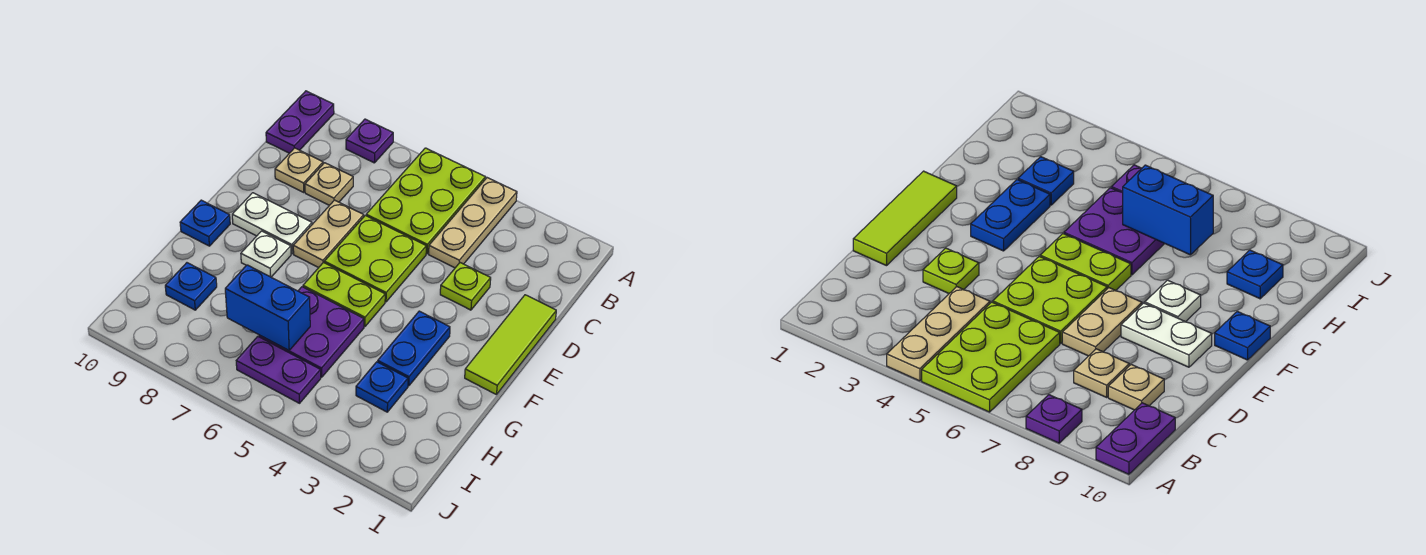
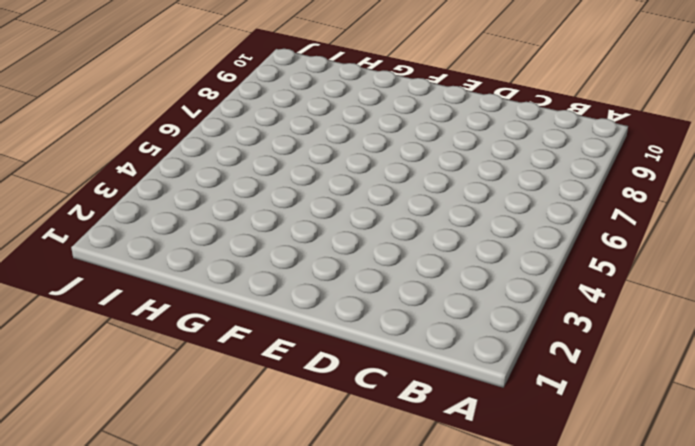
none -> tan plate A4:C4 level 1
none -> lime plate A5:C6 level 1
none -> purple plate A8 level 1

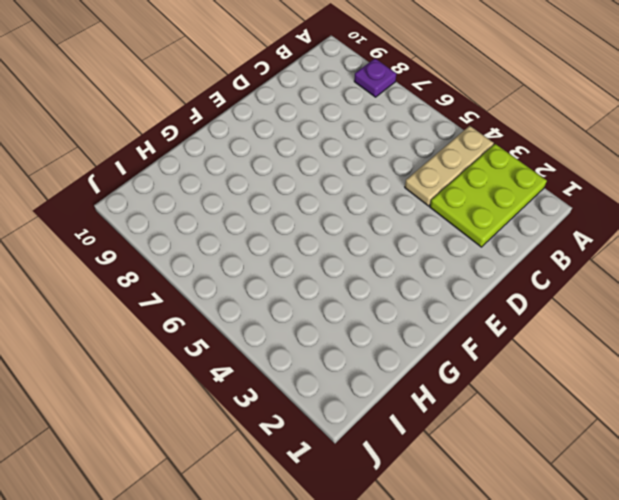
lime plate A2:C3 level 1 -> lime plate A5:C6 level 1
none -> purple plate A10:B10 level 1
none -> tan plate C8 level 1
none -> tan plate C9 level 1

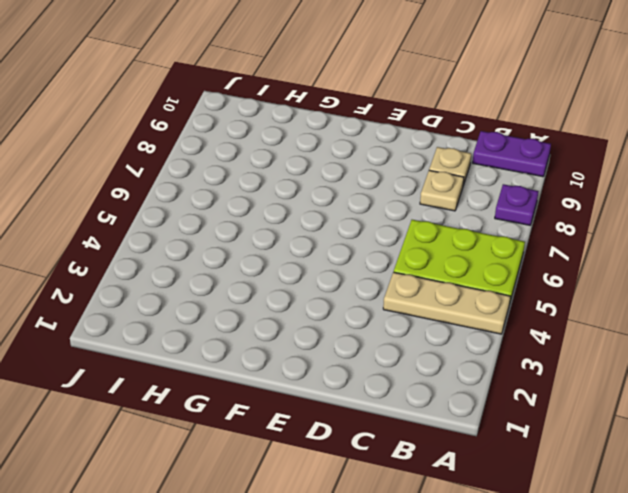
none -> lime tile D1:F1 level 1
none -> lime plate D3 level 1
none -> lime plate D5:E6 level 1

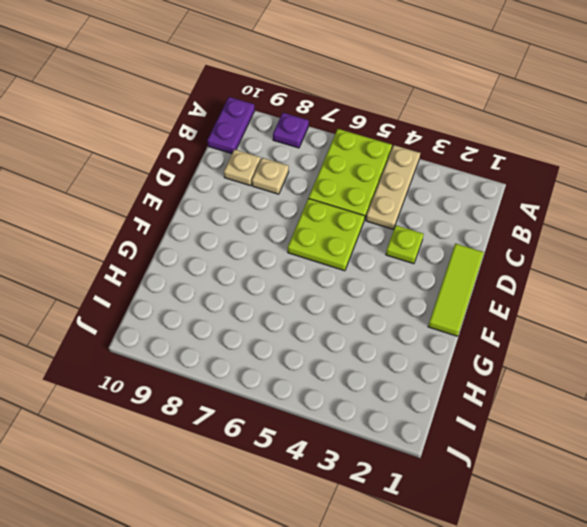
none -> tan plate D7:E7 level 1
none -> white plate E8:E9 level 1
none -> blue plate F3:G3 level 1

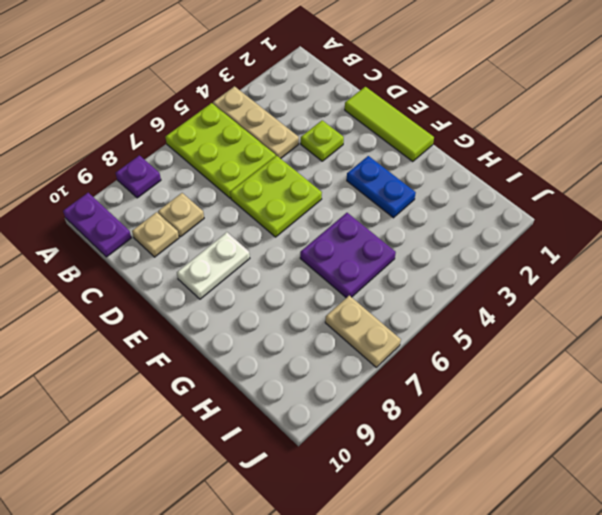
tan plate I7:J7 level 1 -> tan plate D7:E7 level 1
none -> lime plate F5:F6 level 1
none -> white plate F8 level 1
none -> blue plate F10 level 1

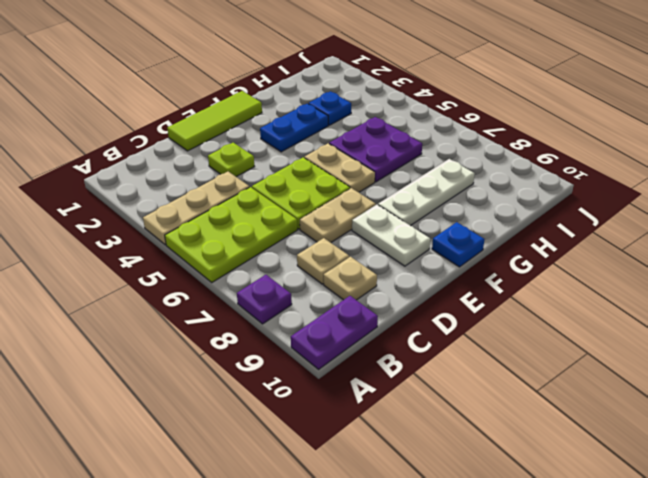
tan plate F5:F6 level 1 -> lime plate F5:F6 level 1
white plate F8:H8 level 1 -> white plate F8 level 1
none -> blue plate H9 level 1
none -> purple plate I5:I6 level 1
none -> blue brick H6:H7 level 2

